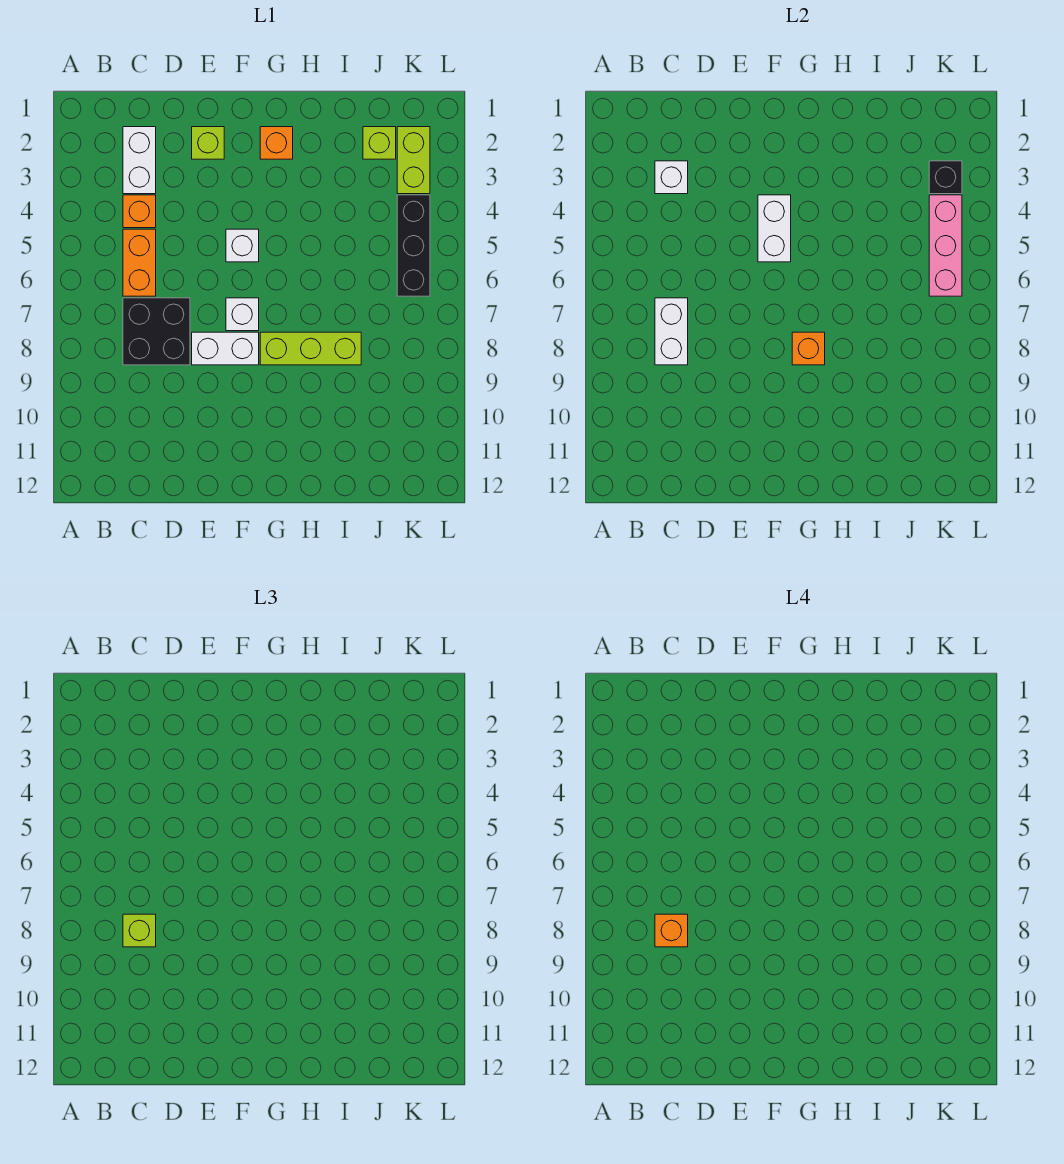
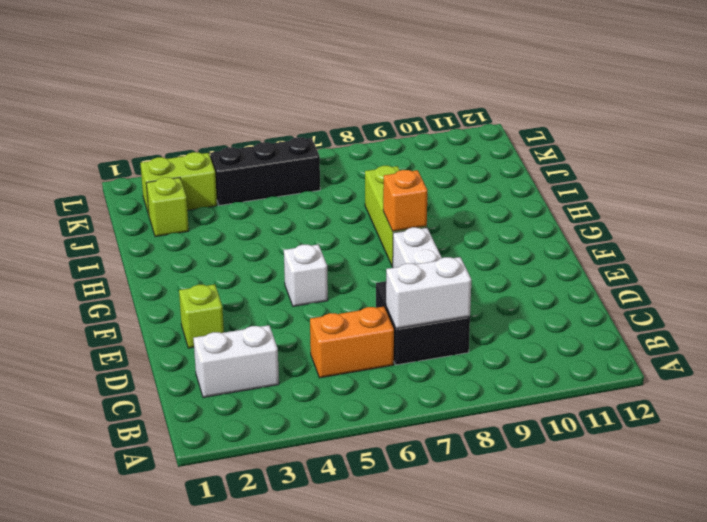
none -> orange brick C4 level 1
none -> white brick F7 level 1
none -> orange brick G2 level 1

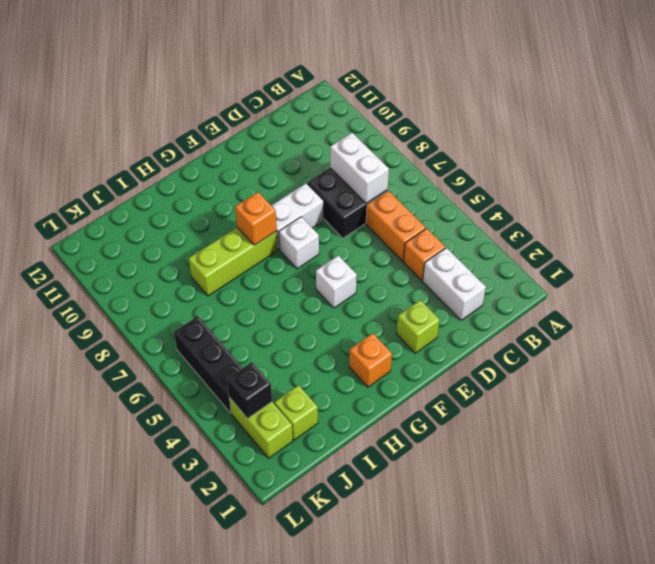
none -> white brick C3 level 2
none -> white brick F4:F5 level 2
none -> pink brick K4:K6 level 2

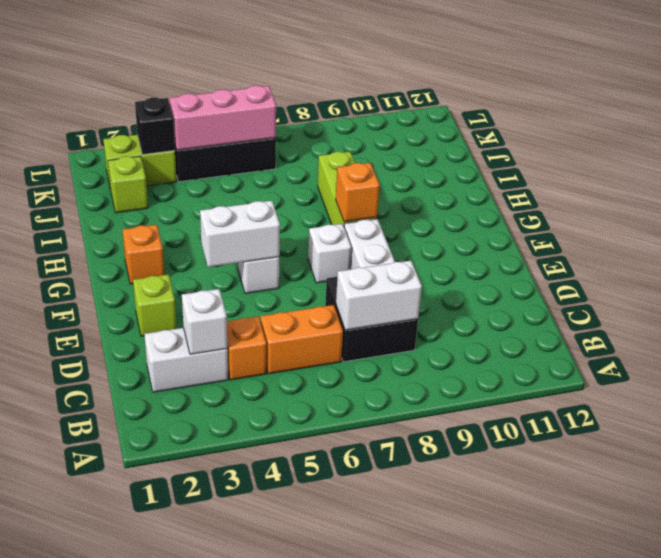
none -> lime brick C8 level 3
none -> orange brick C8 level 4

